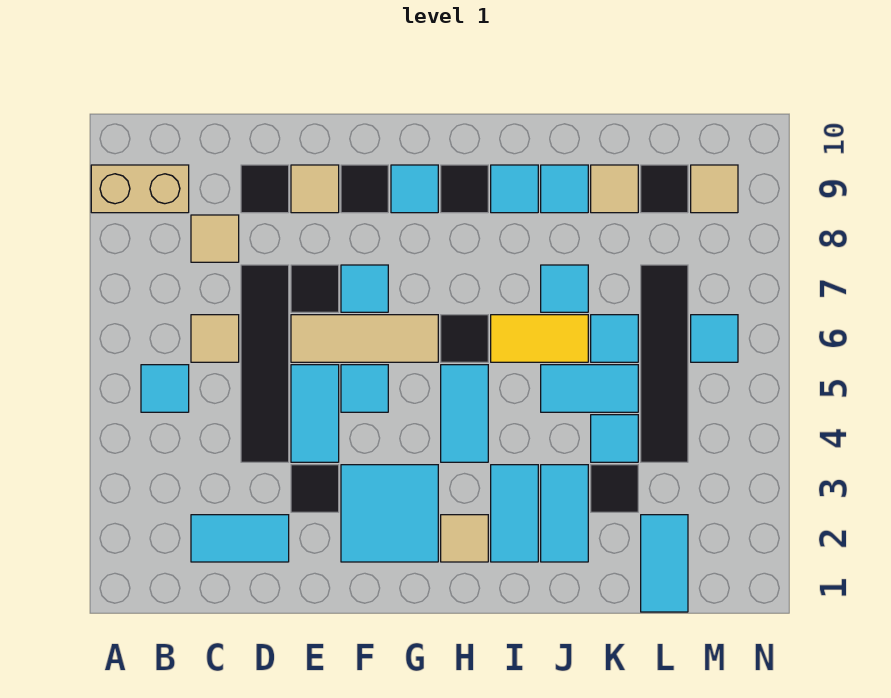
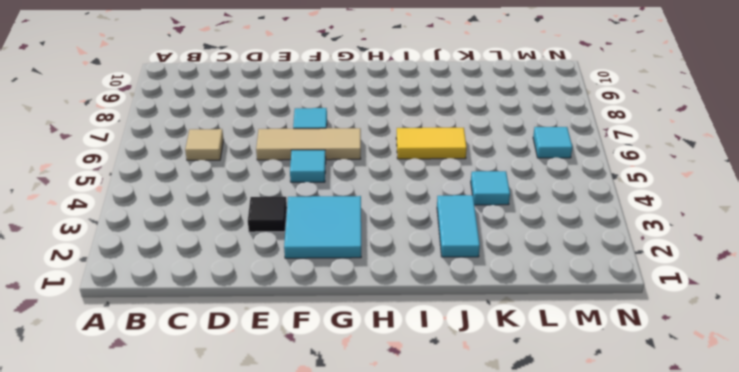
none -> tan brick A9:B9 level 1
none -> cyan tile B5 level 1
none -> cyan tile C2:D2 level 1
none -> tan tile C8 level 1

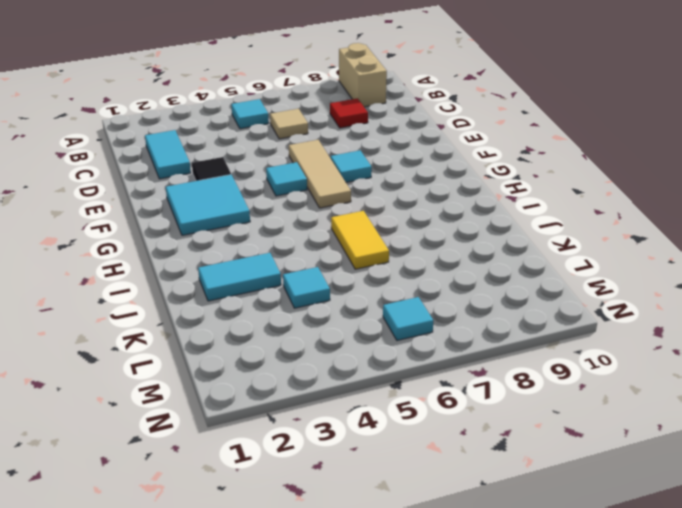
red tile C8 level 1 -> tan tile C8 level 1
none -> black tile D4:D7 level 1
none -> black tile D9 level 1
none -> cyan tile E4:E5 level 1
none -> black tile E7 level 1

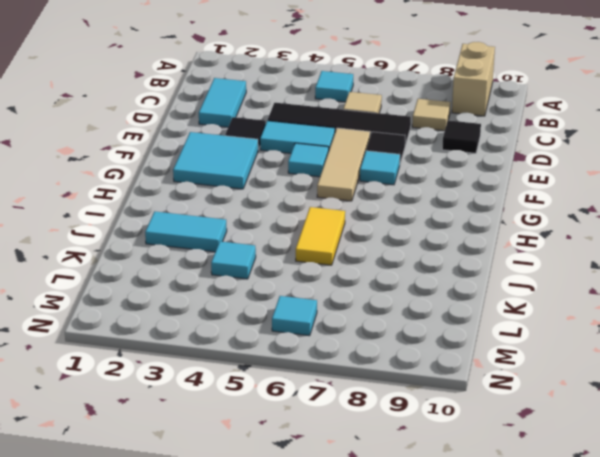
none -> tan tile E9 level 1
none -> black tile F9 level 1
none -> cyan tile G9 level 1
none -> tan tile H2 level 1

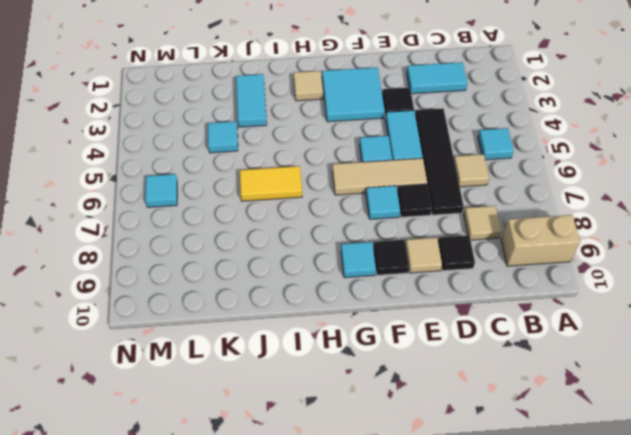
none -> cyan tile H4:H5 level 1
none -> black tile H6 level 1
none -> black tile H9 level 1
none -> cyan tile I2:I3 level 1

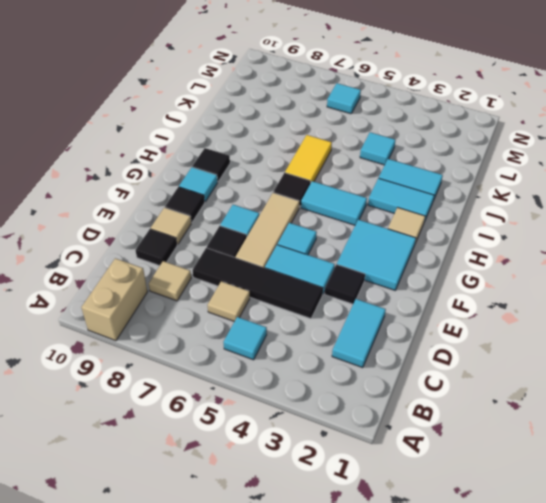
none -> cyan tile I9 level 1
none -> cyan tile J5:K5 level 1
none -> cyan tile J7 level 1
none -> cyan tile J9 level 1

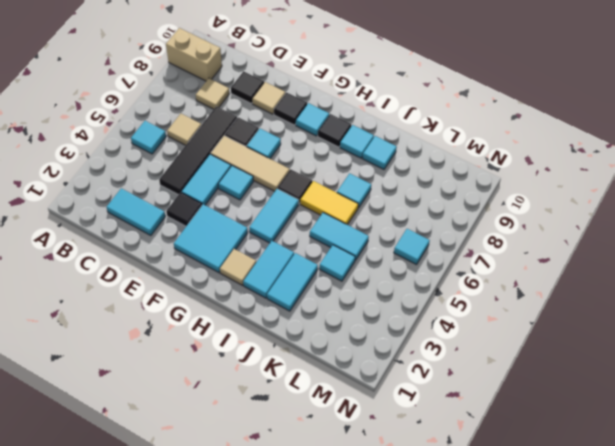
none -> black tile K3 level 1
none -> cyan tile K6 level 1
none -> tan tile K9 level 1
none -> cyan tile L1:L2 level 1

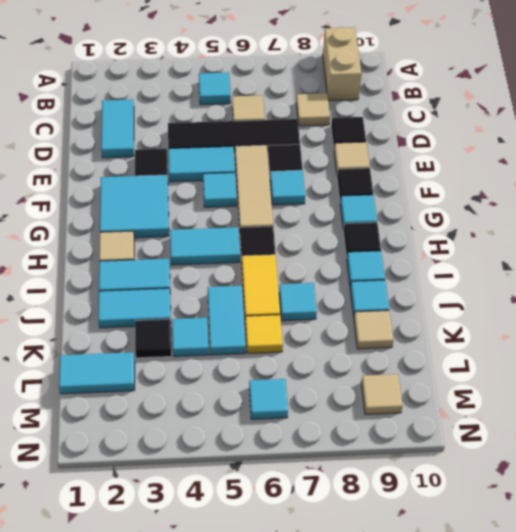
yellow tile K6 level 1 -> cyan tile K6 level 1
none -> black tile L4:L7 level 1
none -> black tile L9 level 1

